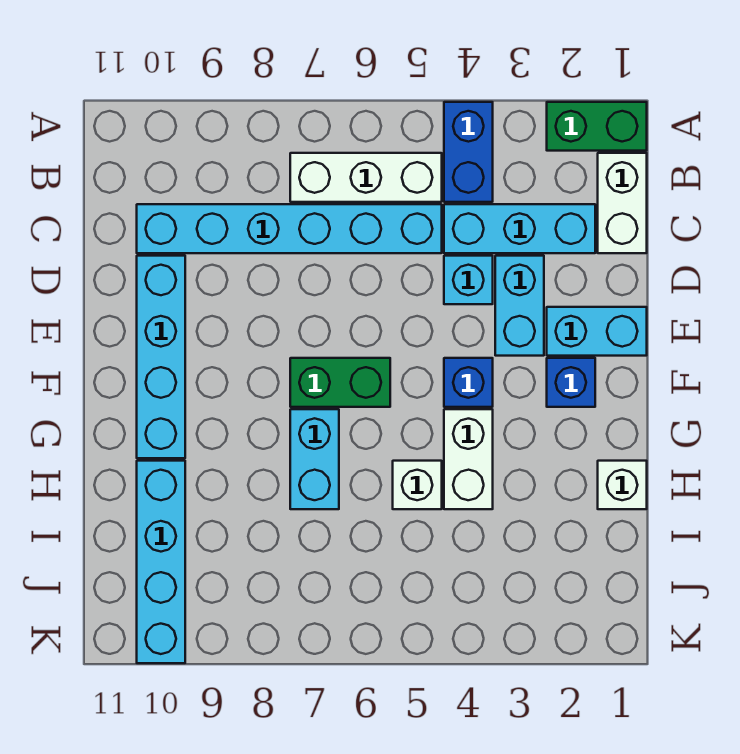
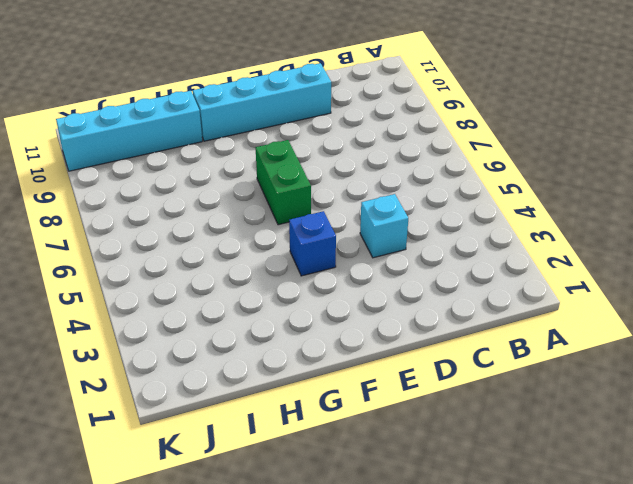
none -> green brick A1:A2 level 1
none -> blue brick A4:B4 level 1
none -> white brick B1:C1 level 1

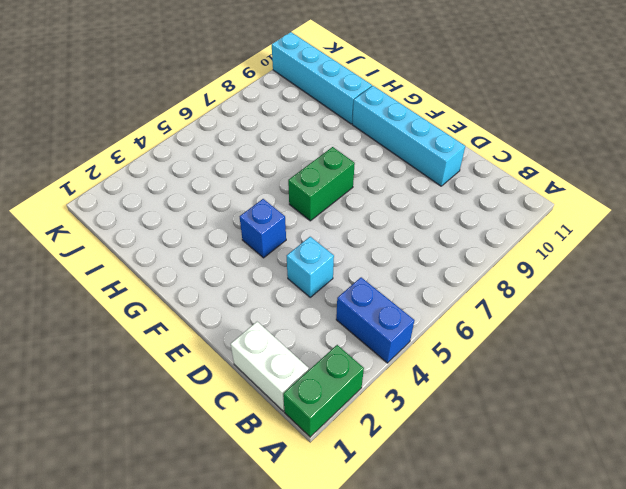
none -> white brick B5:B7 level 1
none -> cyan brick C2:C4 level 1
none -> cyan brick C5:C10 level 1

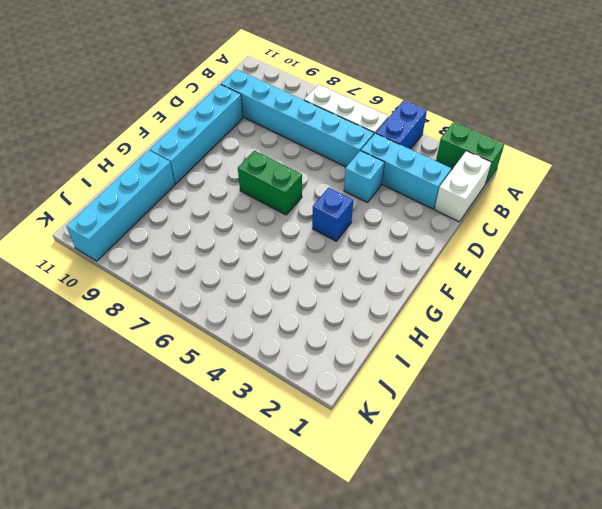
none -> cyan brick D3:E3 level 1
none -> cyan brick E1:E2 level 1
none -> blue brick F2 level 1

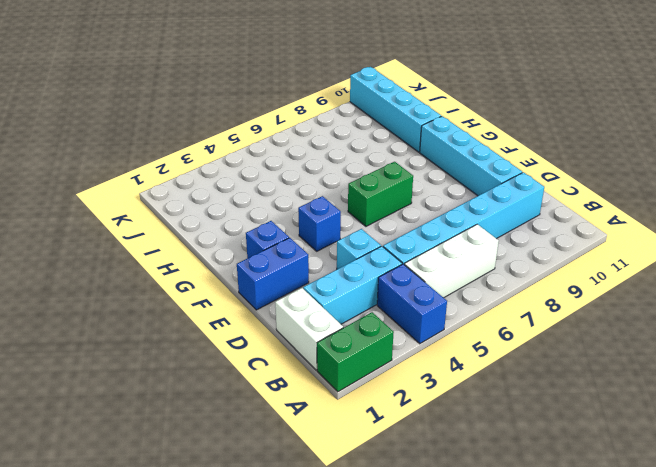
blue brick E1:E2 level 1 -> cyan brick E1:E2 level 1
none -> cyan brick D3:E3 level 1
none -> white brick G4:H4 level 1
none -> cyan brick G7:H7 level 1

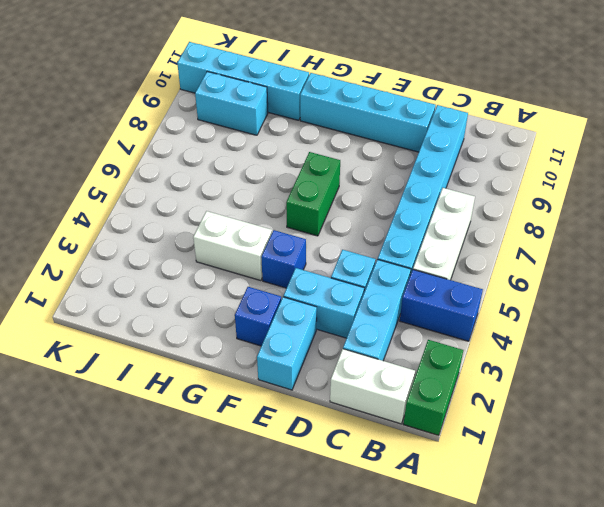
cyan brick I9:J9 level 1 -> cyan brick G7:H7 level 1
none -> white brick H1 level 1
none -> white brick H5 level 1

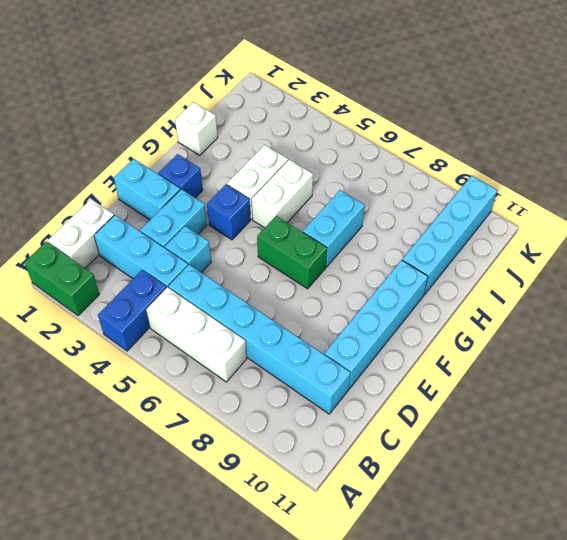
white brick G5:H5 level 1 -> white brick H5 level 1

